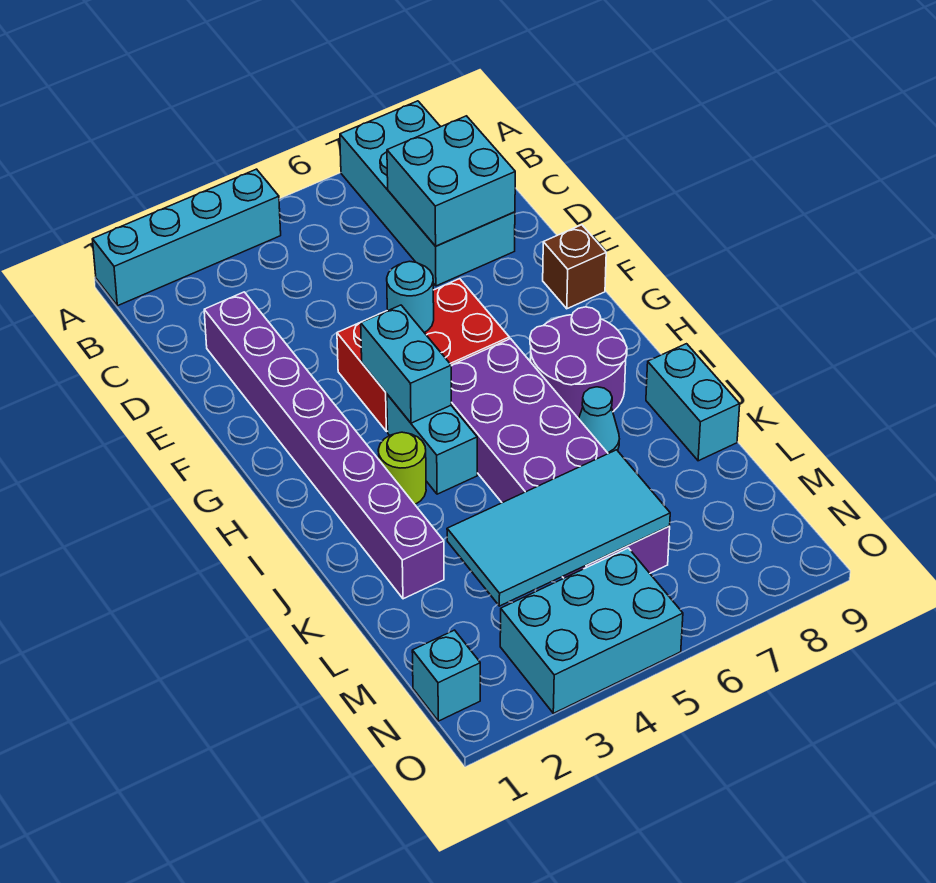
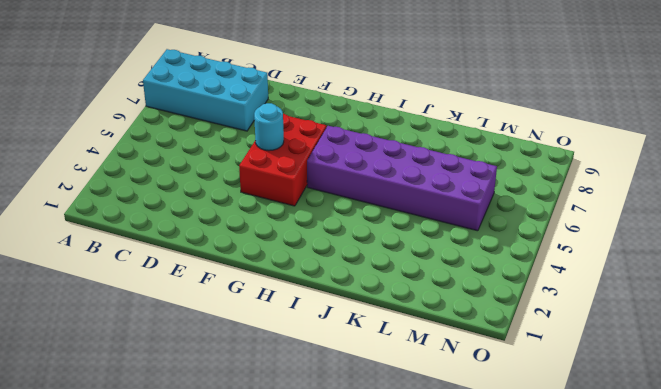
none -> cyan brick A1:A4 level 1
none -> purple brick D2:K2 level 1
none -> brown brick F9 level 1

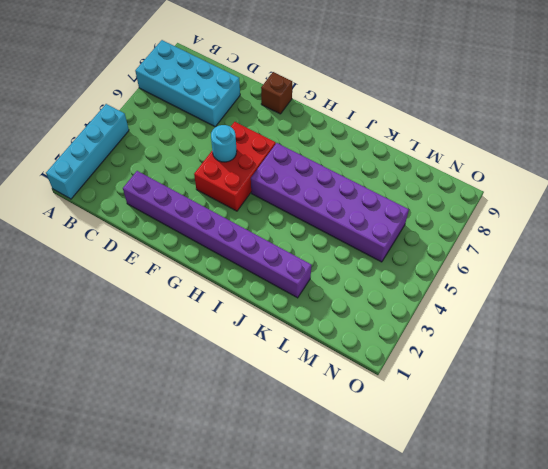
none -> cyan brick H4:I4 level 1
none -> purple round brick H7:I8 level 1
none -> lime round brick I3 level 1

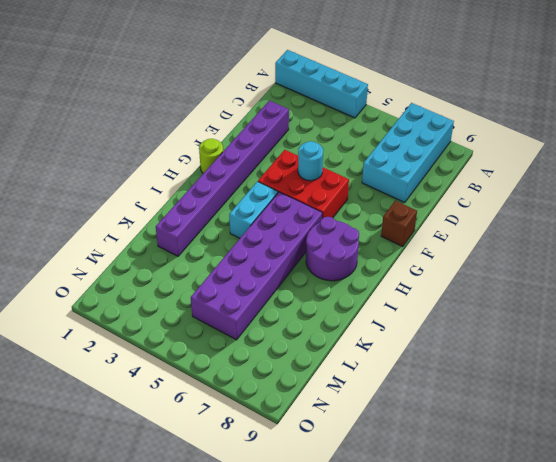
lime round brick G1 level 1 -> lime round brick I3 level 1
none -> cyan cone J7 level 1
none -> cyan brick J9:K9 level 1
none -> cyan brick N1 level 1

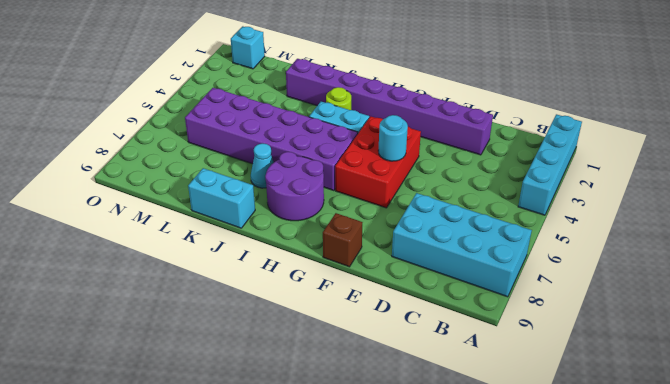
none -> cyan brick N3:O5 level 1
none -> cyan brick C7:D8 level 2
none -> cyan brick G4:H4 level 2

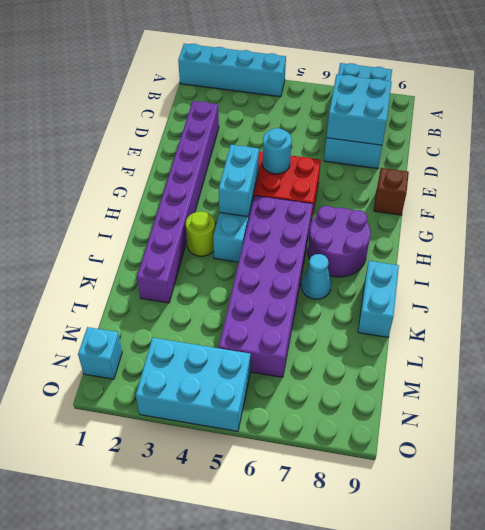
none -> cyan tile L3:M6 level 2

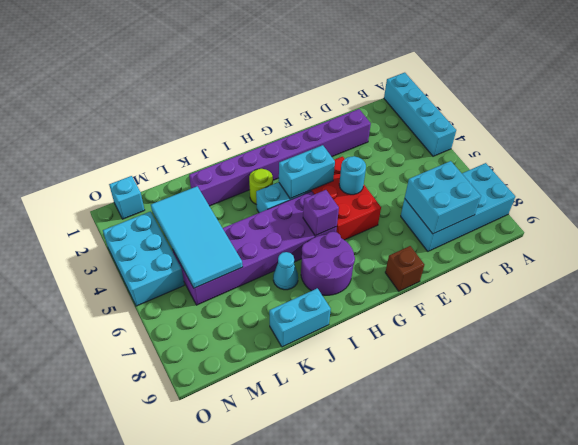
purple brick H6 level 2 -> none

